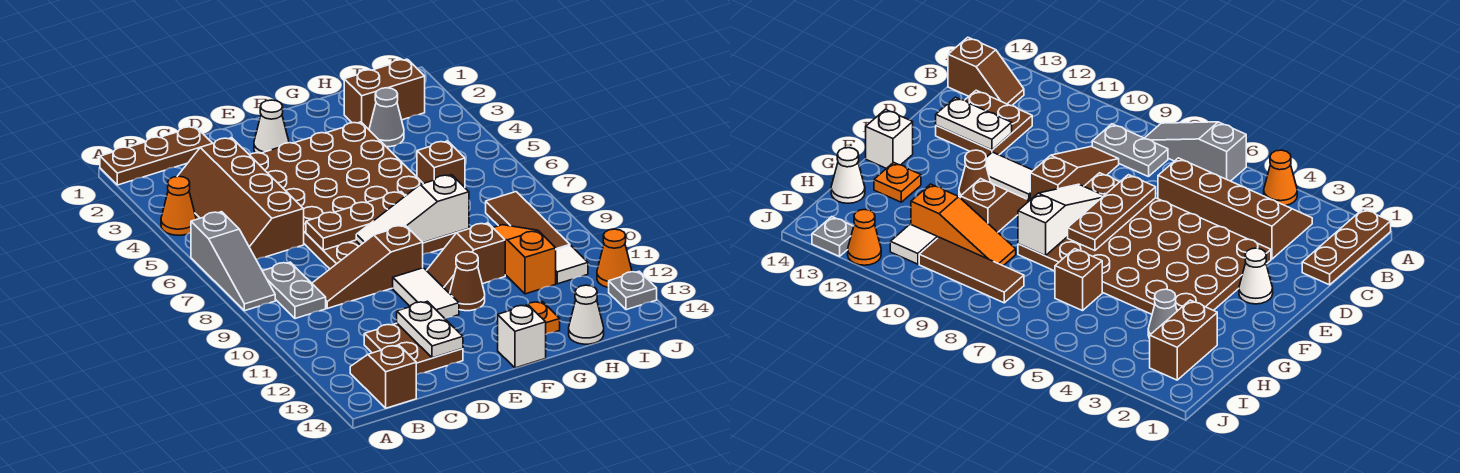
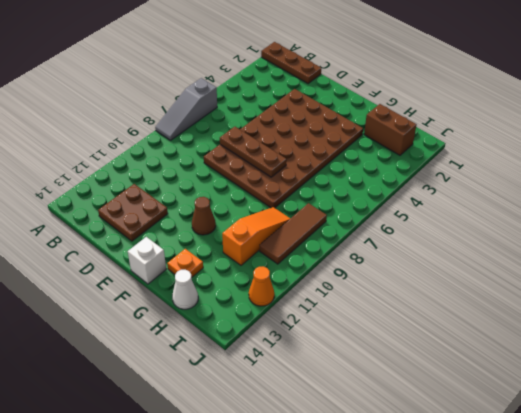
none -> orange cone A4 level 1
none -> brown slope B3:C6 level 1 top C
none -> grey plate B8:B9 level 1

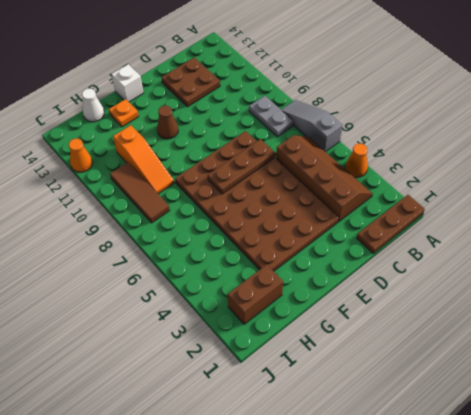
none -> brown slope B13:B14 level 1 top 14
none -> brown slope C9:E9 level 1 top E
none -> white cone E2 level 1

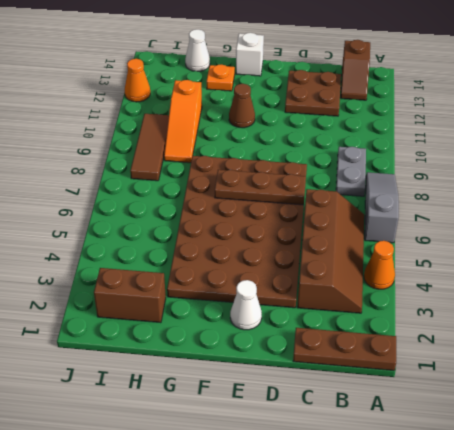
none -> brown slope C9:E9 level 1 top E
none -> white tile E10:E11 level 1
none -> brown slope F10:G10 level 1 top G

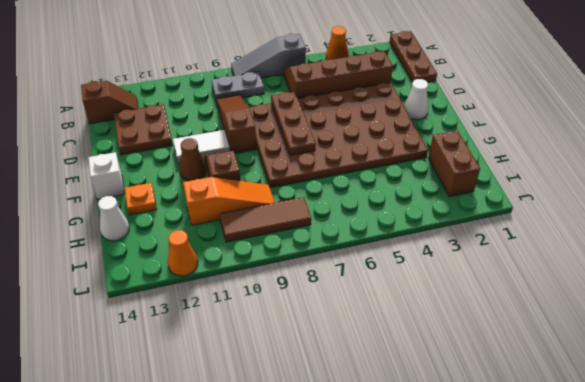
none -> grey cone H3 level 1
none -> brown brick H6 level 1
none -> white tile I11 level 1

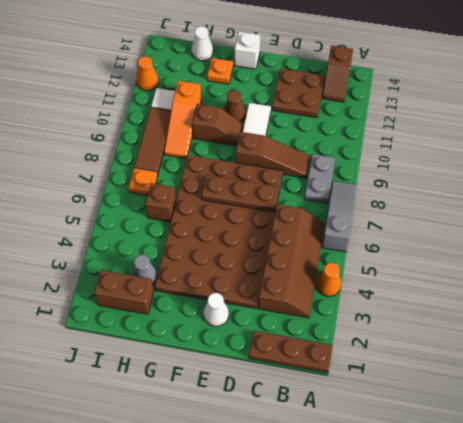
orange plate I7 level 1 -> none
none -> grey plate J13 level 1
none -> white plate D12:D13 level 2
none -> white slope E8:G8 level 2 top G

